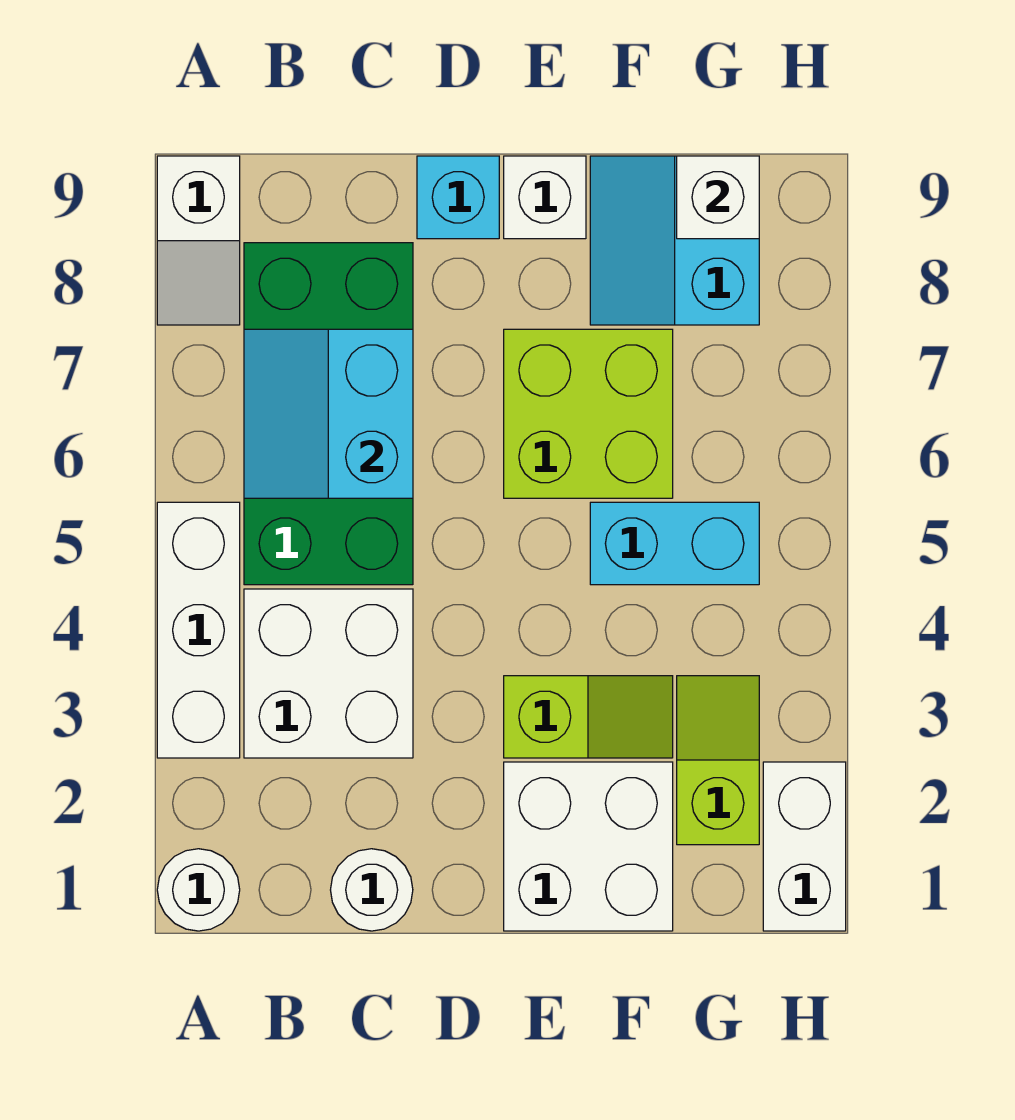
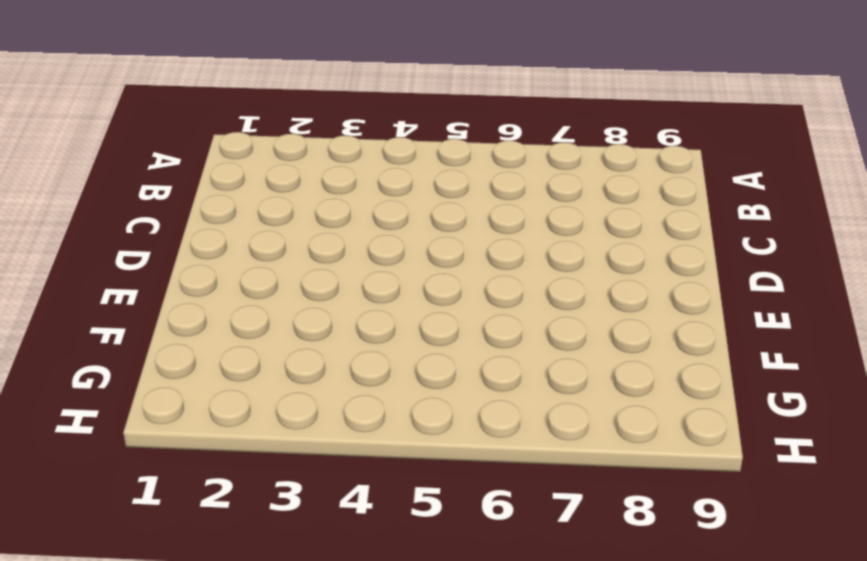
none -> white round brick A1 level 1
none -> white brick A3:A5 level 1
none -> white slope A8:A9 level 1 top 9

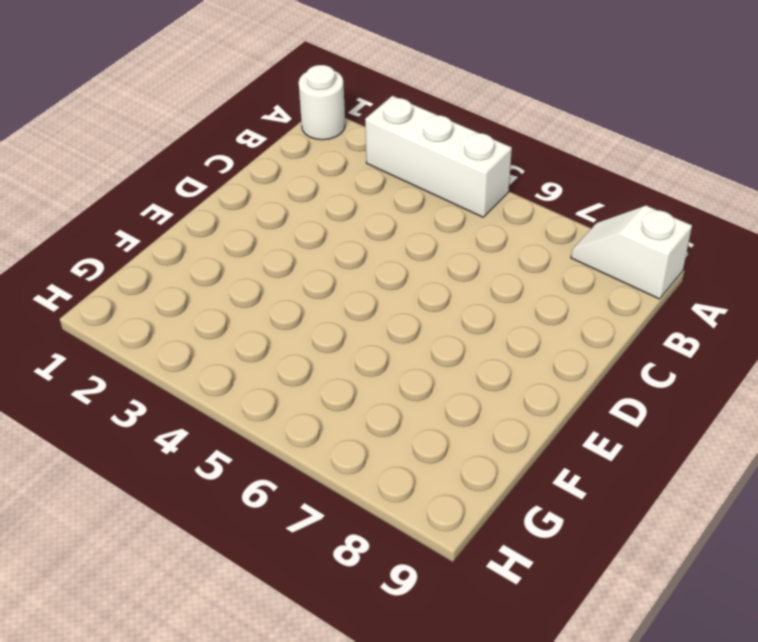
none -> white brick B3:C4 level 1
none -> green brick B5:C8 level 1
none -> white round brick C1 level 1

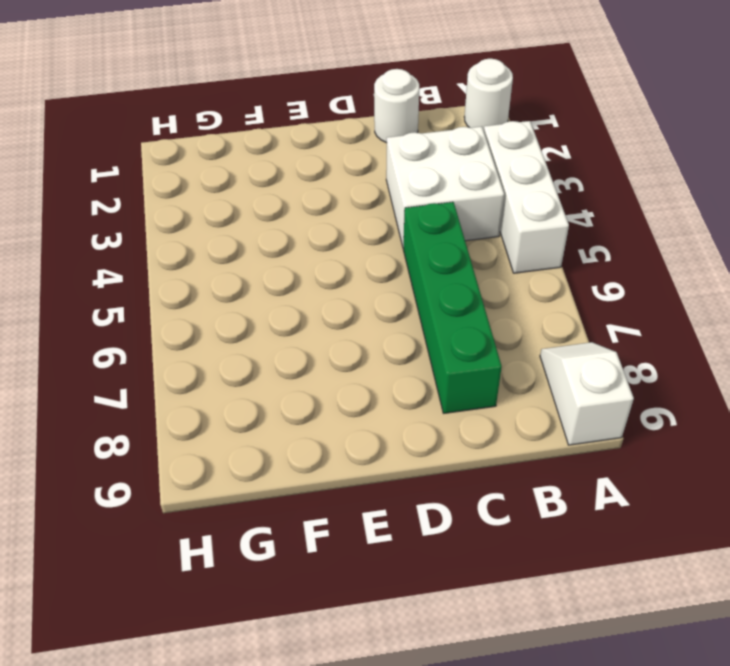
green brick C5:C8 level 1 -> green brick B5:C8 level 1
none -> cyan brick D9 level 1
none -> white brick E1:F2 level 1
none -> lime slope E3:F3 level 1 top E

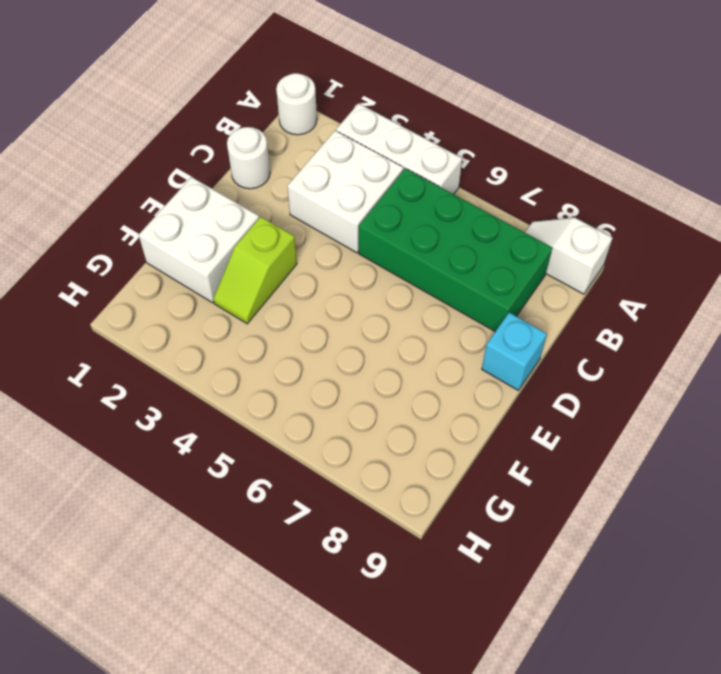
none -> lime brick E6:F7 level 1
none -> white brick E9 level 1
none -> cyan brick F5:G5 level 1

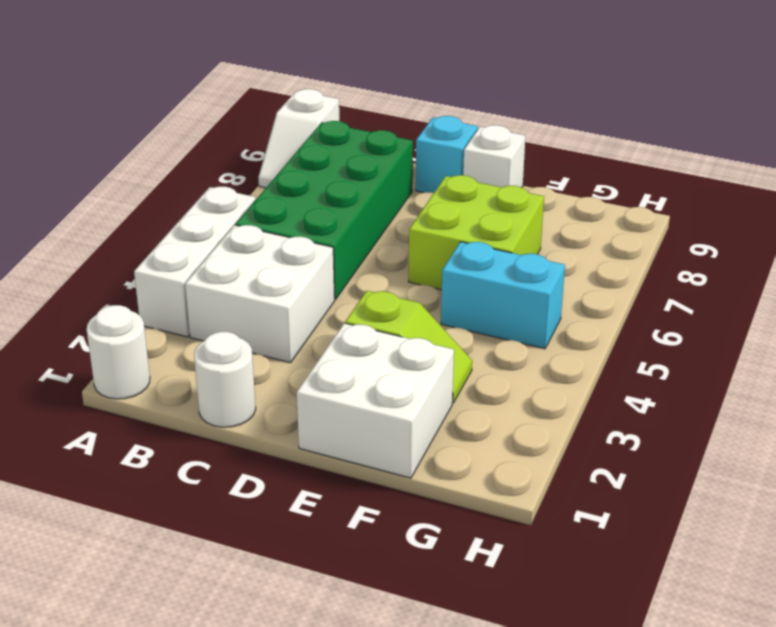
none -> cyan slope F8:G9 level 1 top G
none -> lime slope G2:G3 level 1 top 2
none -> white brick H1:H2 level 1

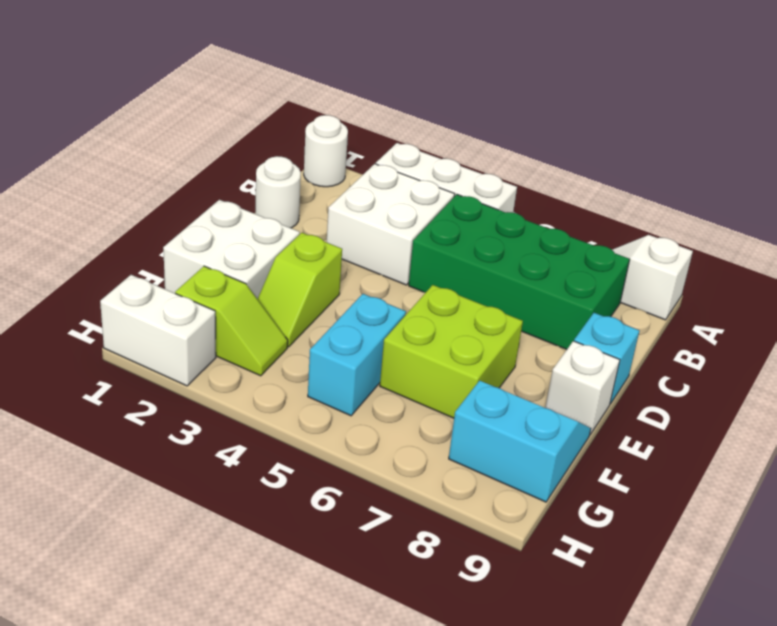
none -> cyan slope B6:C7 level 2 top C
none -> white brick G9 level 2

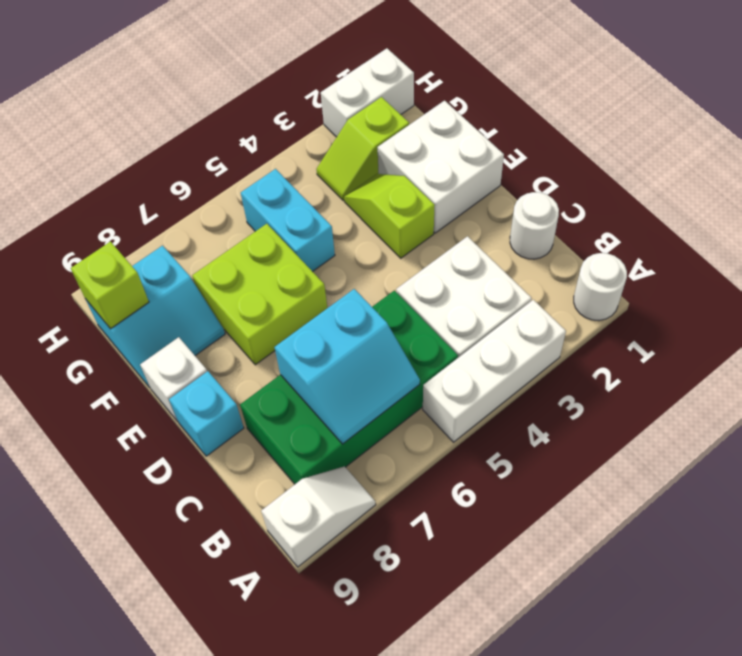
lime brick G9 level 2 -> white brick G9 level 2

